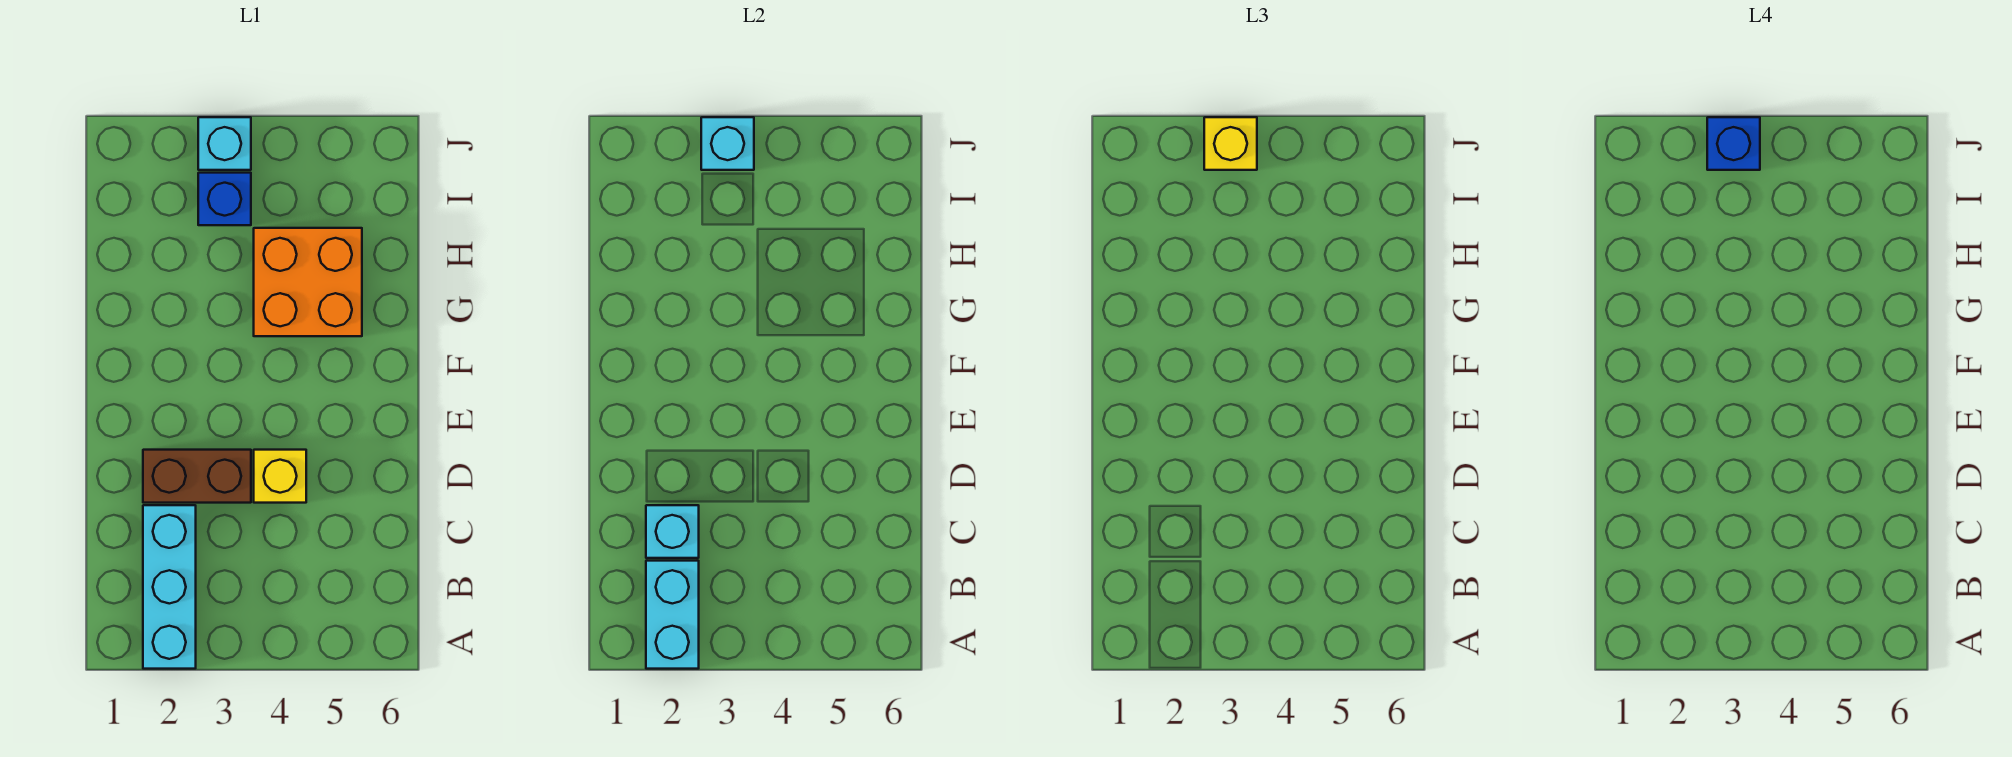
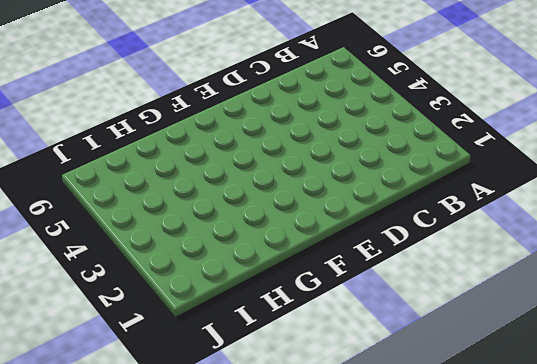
none -> cyan brick A2:C2 level 1
none -> brown brick D2:D3 level 1

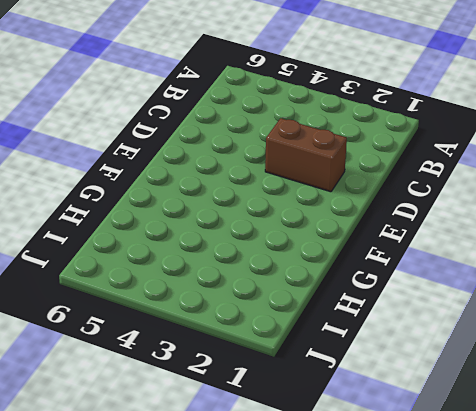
none -> cyan brick A2:C2 level 1
none -> yellow brick D4 level 1

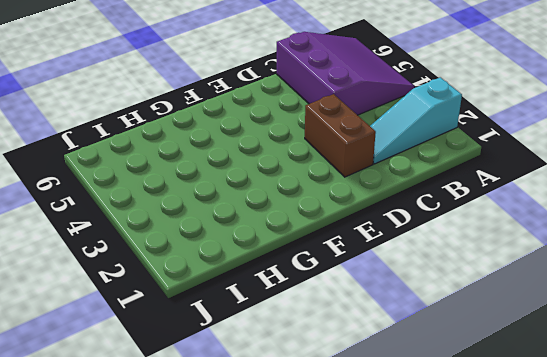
cyan slope A2:C2 level 1 top A -> cyan brick A2:C2 level 1
purple slope A4:C6 level 1 top C -> none
none -> yellow brick D4 level 1
none -> orange brick G4:H5 level 1

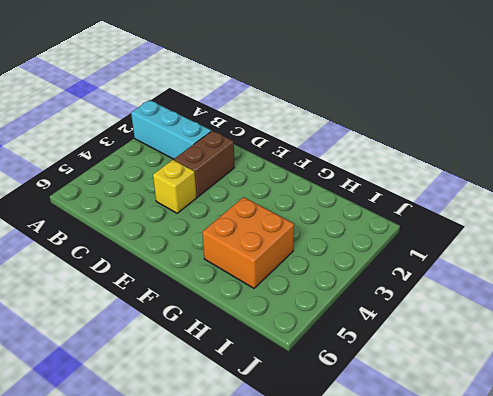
none -> blue brick I3 level 1
none -> cyan brick J3 level 1

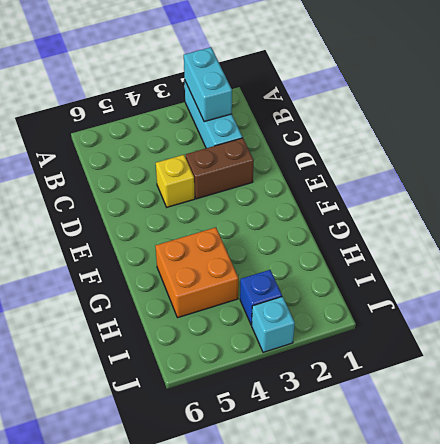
none -> cyan brick C2 level 2
none -> cyan brick J3 level 2

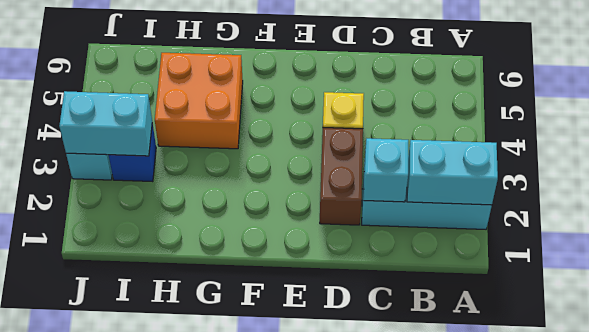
cyan brick I3:J3 level 2 -> cyan brick J3 level 2
none -> yellow brick J3 level 3
none -> blue brick J3 level 4

